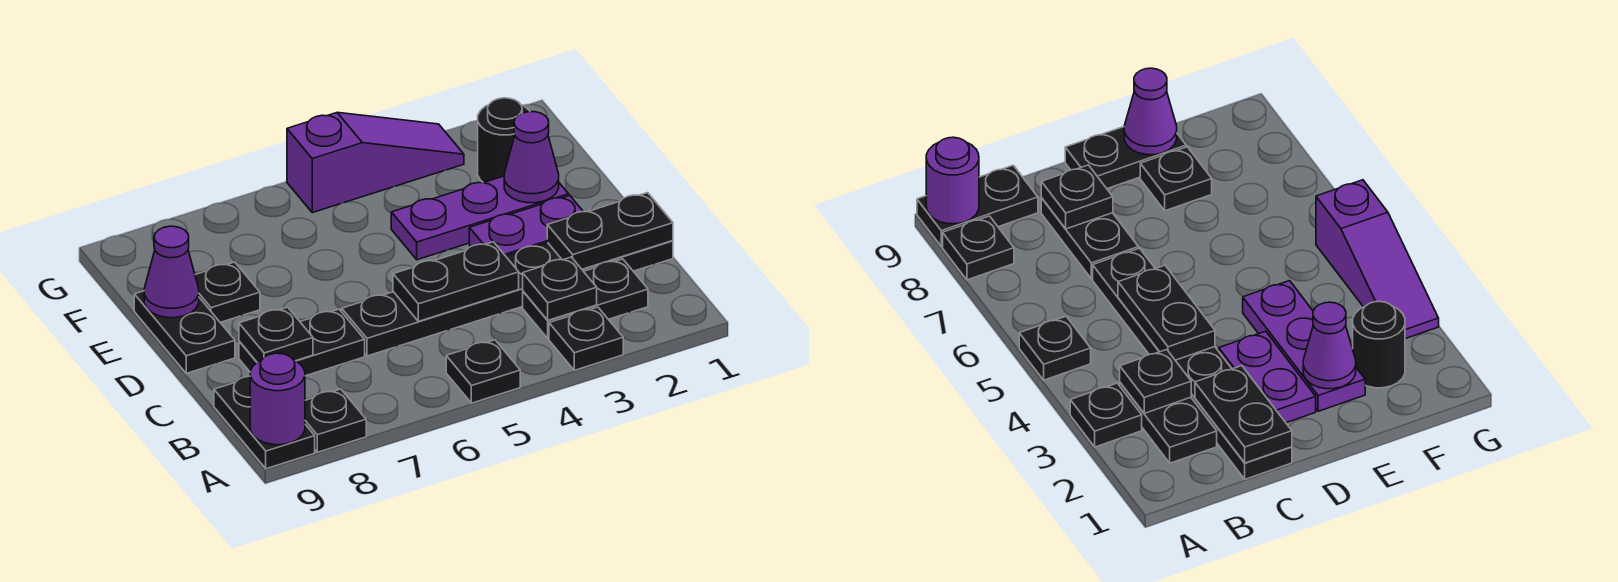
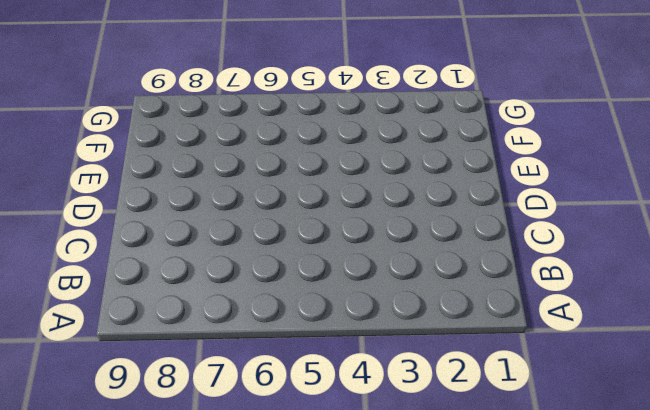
none -> black plate A3 level 1
none -> black plate A5 level 1
none -> black plate A8 level 1

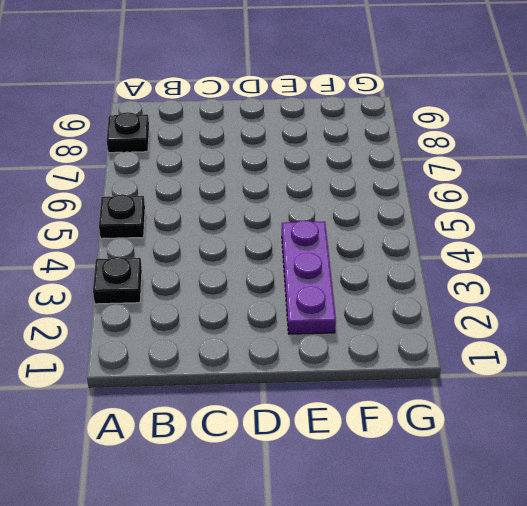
none -> black plate A9:B9 level 1
none -> black plate B2:B3 level 1
none -> black plate C1:C6 level 1

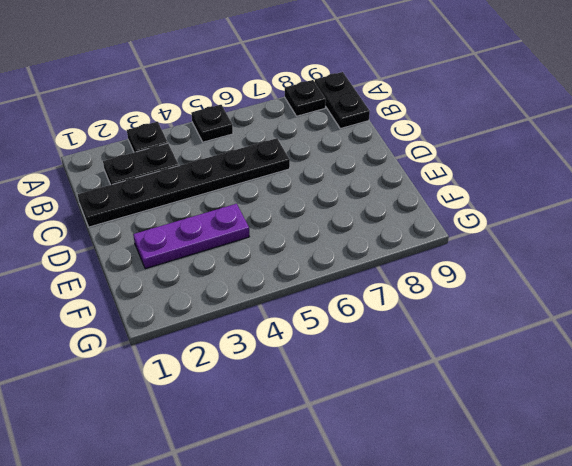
none -> black plate C7:C8 level 1
none -> purple plate D2:D3 level 1
none -> black plate D9:E9 level 1

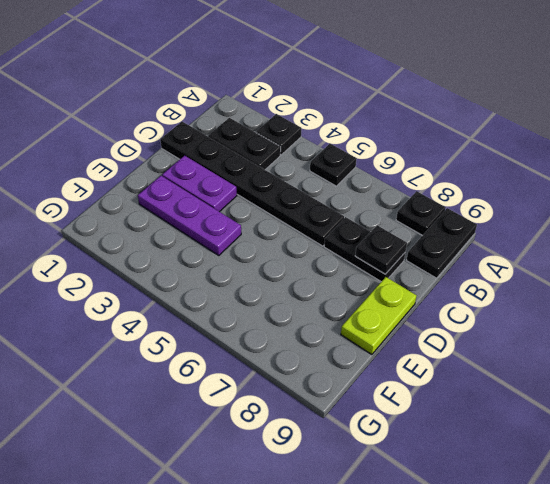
lime plate D9:E9 level 1 -> black plate D9:E9 level 1
none -> black plate E8 level 1
none -> black round brick F2 level 1
none -> purple slope G3:G5 level 1 top 5

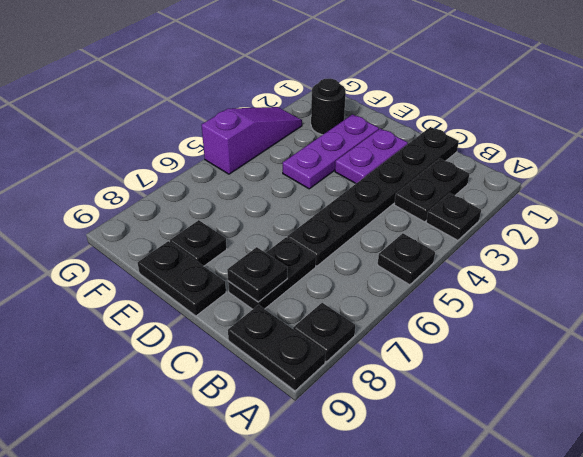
none -> purple round brick A9 level 2
none -> black plate B3 level 2
none -> black plate C1:C2 level 2

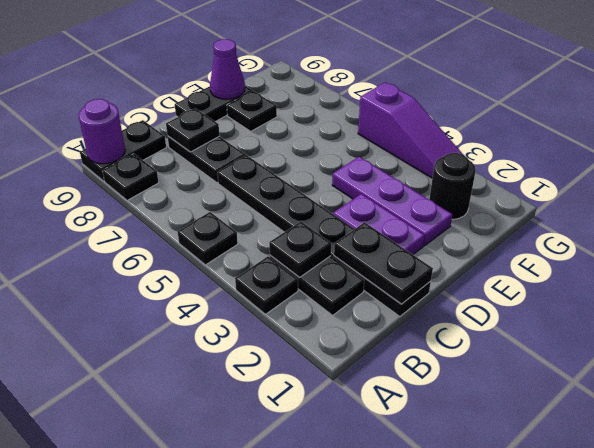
none -> black plate C4:C5 level 2
none -> purple cone E2 level 2

